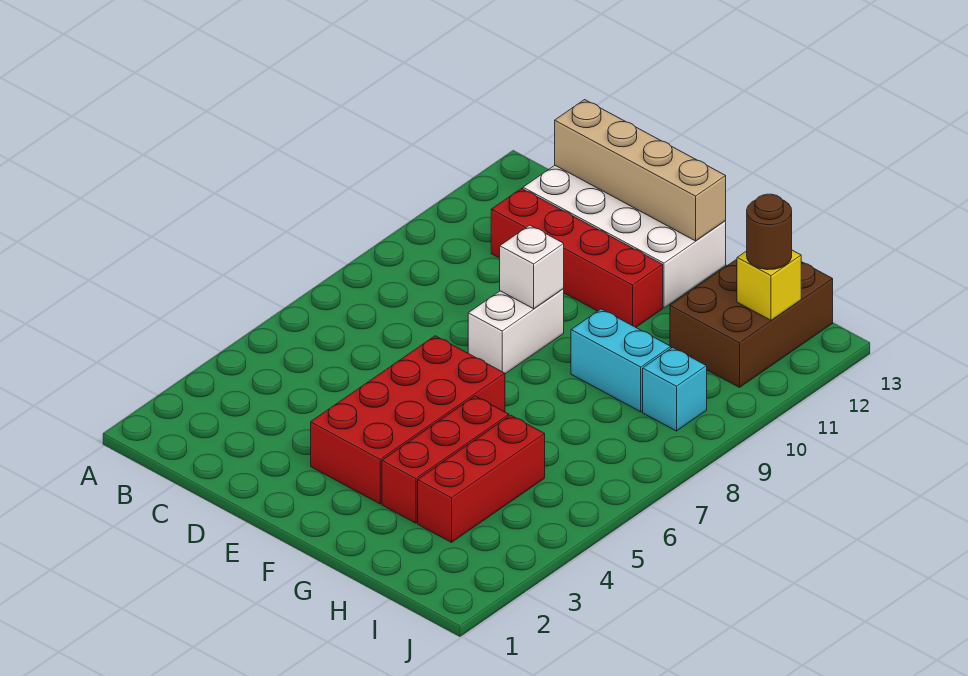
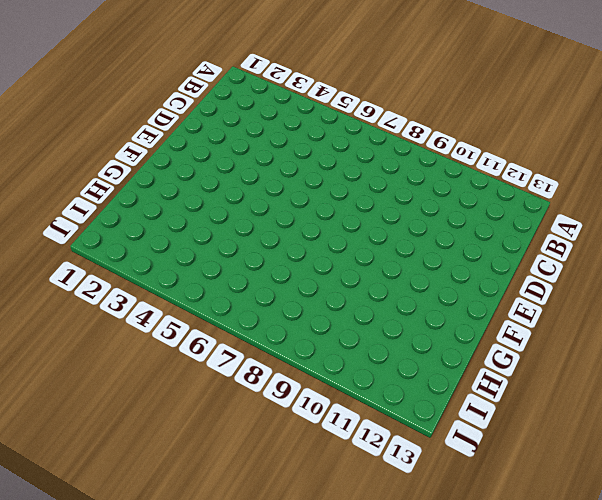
none -> red brick C11:F11 level 1
none -> white brick C12:F13 level 1
none -> red brick E3:F6 level 1

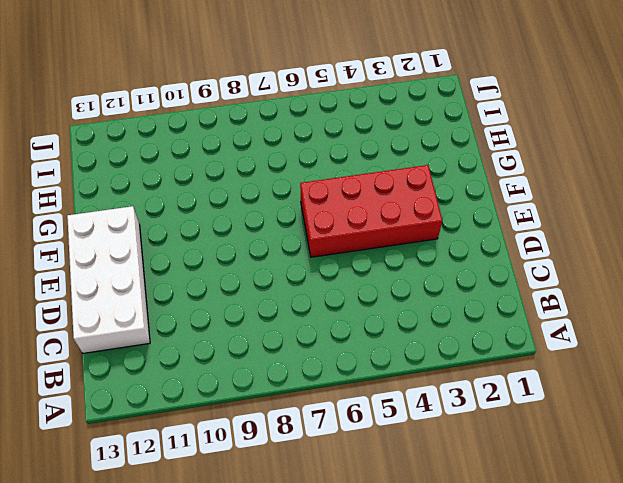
none -> red brick C11:F11 level 1
none -> white brick E8:E9 level 1
none -> red brick G3:G5 level 1

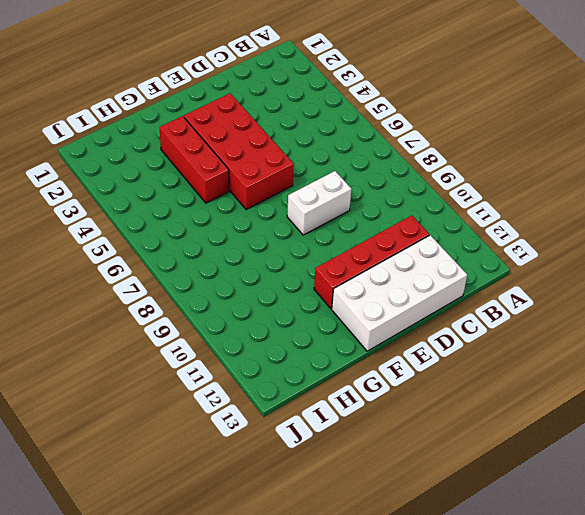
white brick D8:E8 level 1 -> white brick E8:E9 level 1
none -> cyan brick G9:H9 level 1
none -> red brick H3:H5 level 1
none -> brown brick H11:I13 level 1

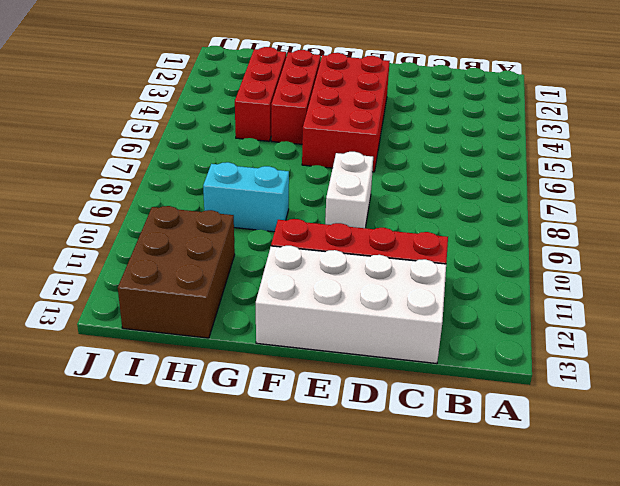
none -> cyan brick I9 level 1
none -> tan brick C13:F13 level 2
none -> white brick E9 level 2

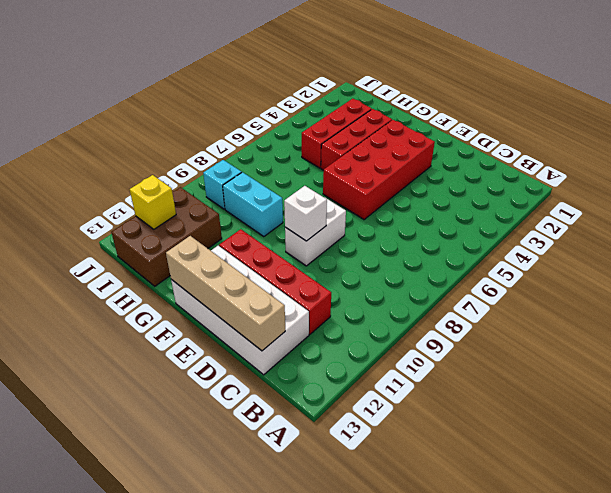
none -> brown round brick I12 level 3

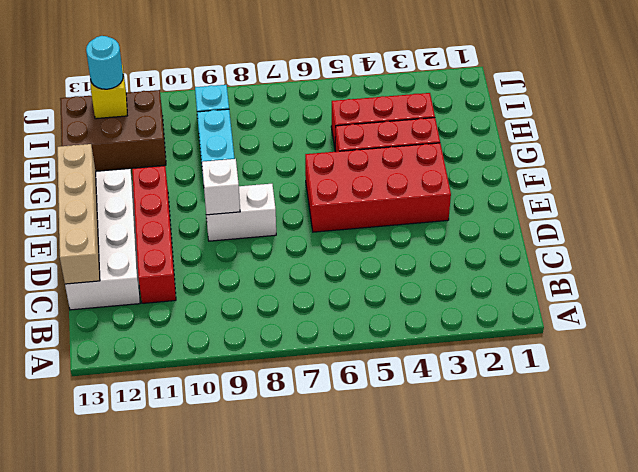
cyan round brick I12 level 3 -> brown round brick I12 level 3

